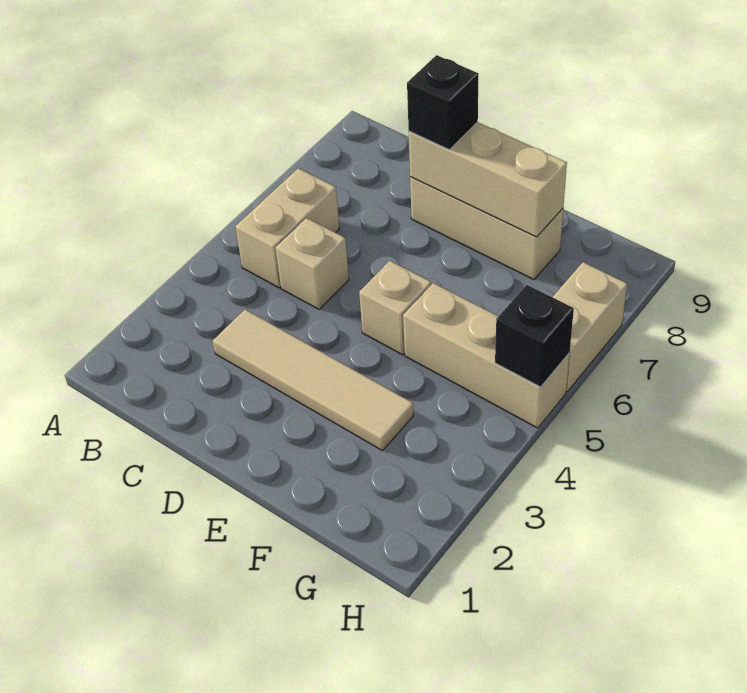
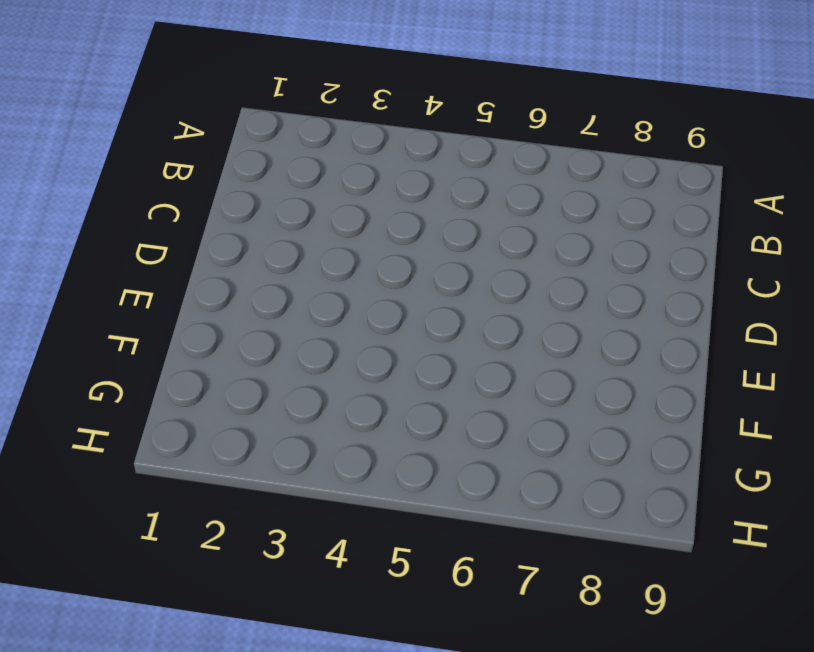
none -> tan brick B5:B6 level 1
none -> tan tile C3:F3 level 1

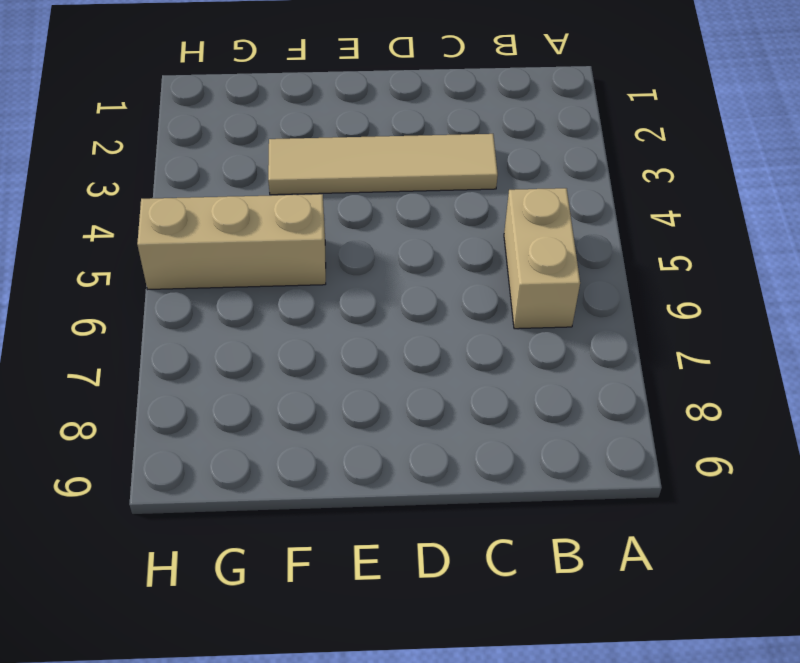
none -> tan brick C5 level 1
none -> tan brick D8:F8 level 1

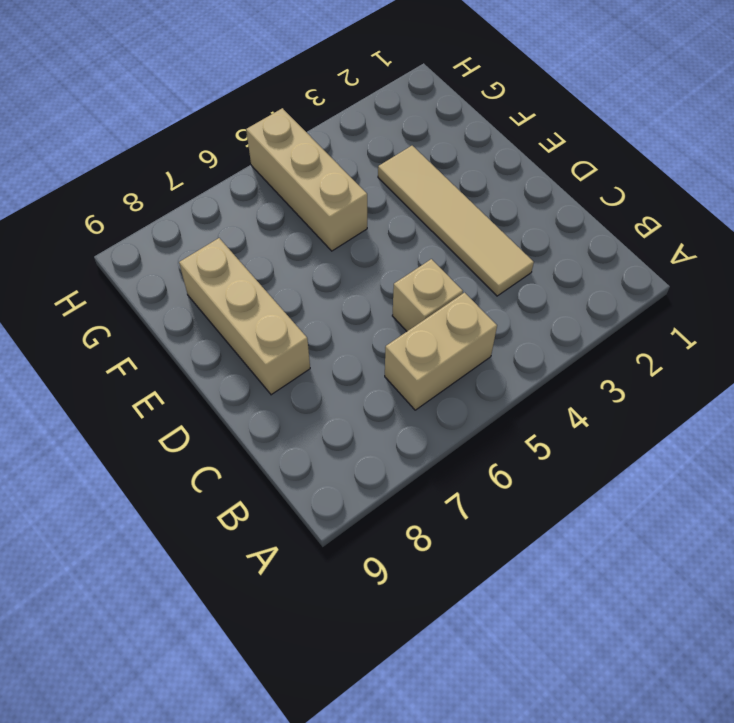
none -> tan brick E5 level 1
none -> tan brick H6:H7 level 1

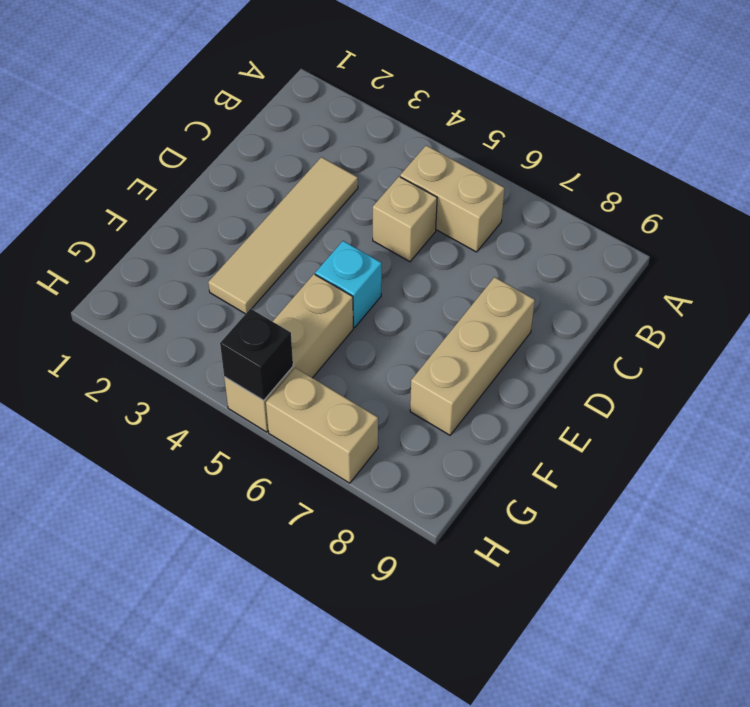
cyan brick E5 level 1 -> tan brick E5 level 1
none -> tan brick D8:F8 level 2
none -> black brick D8 level 3

